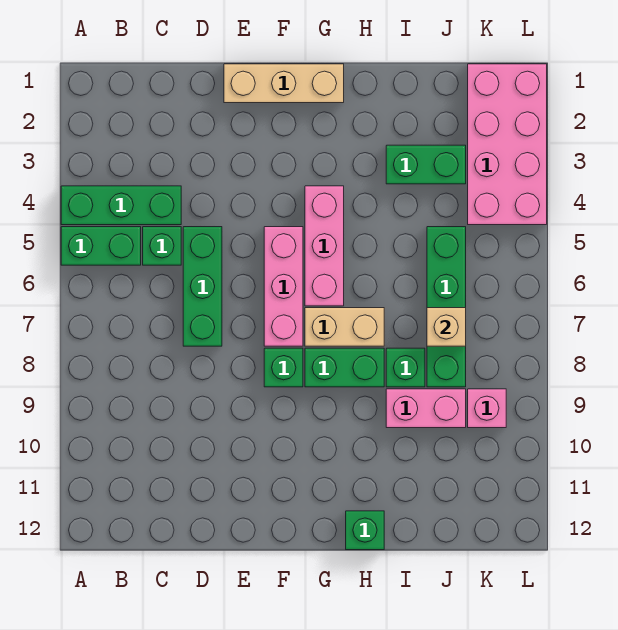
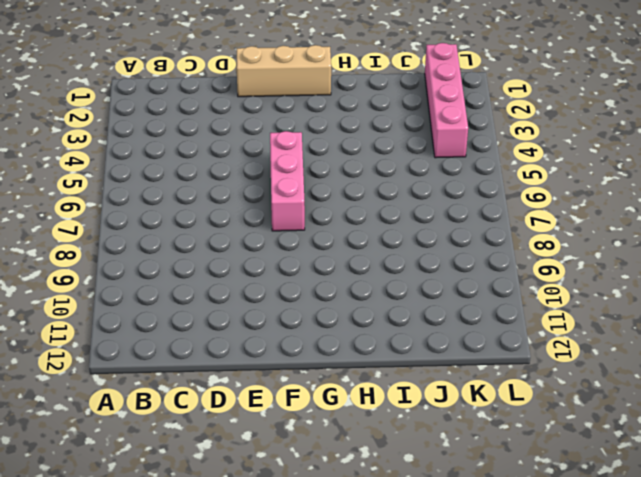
pink brick K1:K4 level 1 -> pink brick K1:L4 level 1
none -> green brick A4:C4 level 1
none -> green brick A5:B5 level 1
none -> green brick C5 level 1

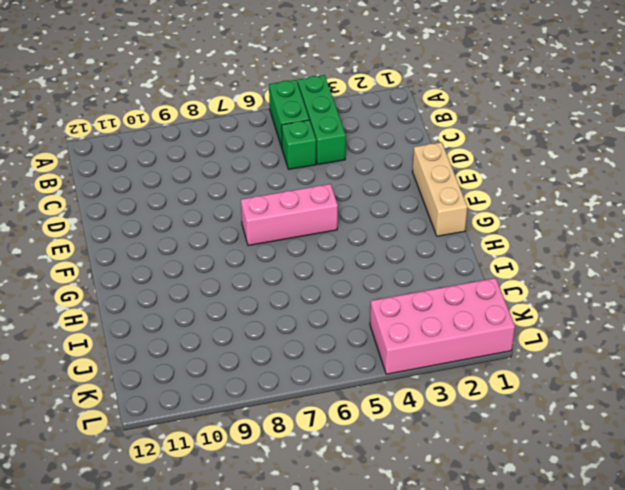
none -> green brick D5:D7 level 1
none -> green brick F8 level 1
none -> pink brick G4:G6 level 1

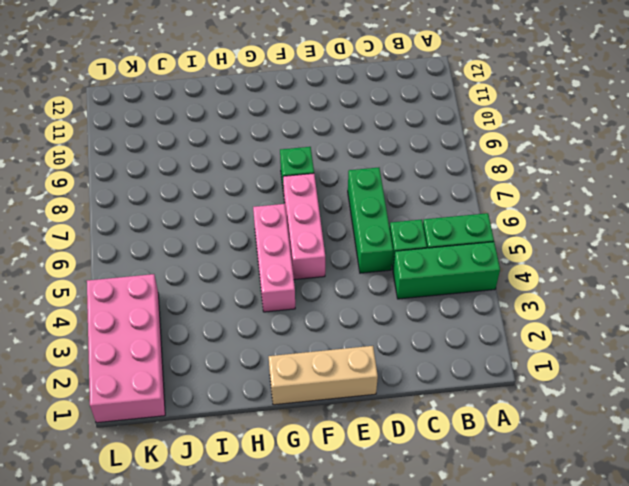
none -> tan brick G7:H7 level 1
none -> green brick G8:H8 level 1
none -> green brick H12 level 1

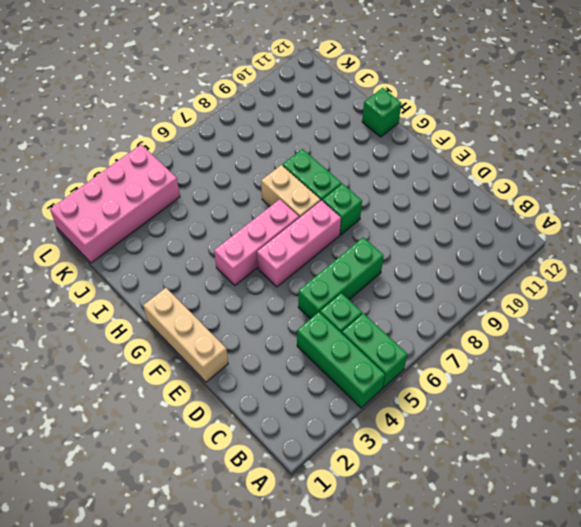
none -> green brick I3:J3 level 1
none -> green brick I8 level 1
none -> pink brick I9:J9 level 1

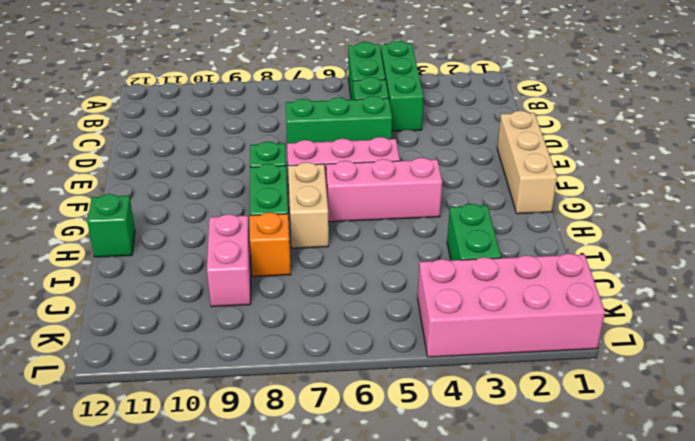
orange brick I8 level 1 -> green brick I8 level 1
none -> green brick J5:J8 level 1
none -> pink brick K9 level 1
none -> tan brick J7 level 2

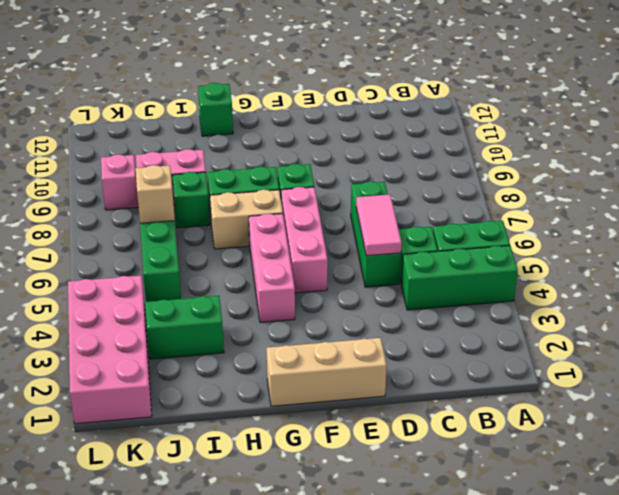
pink tile D5:D6 level 2 -> none

